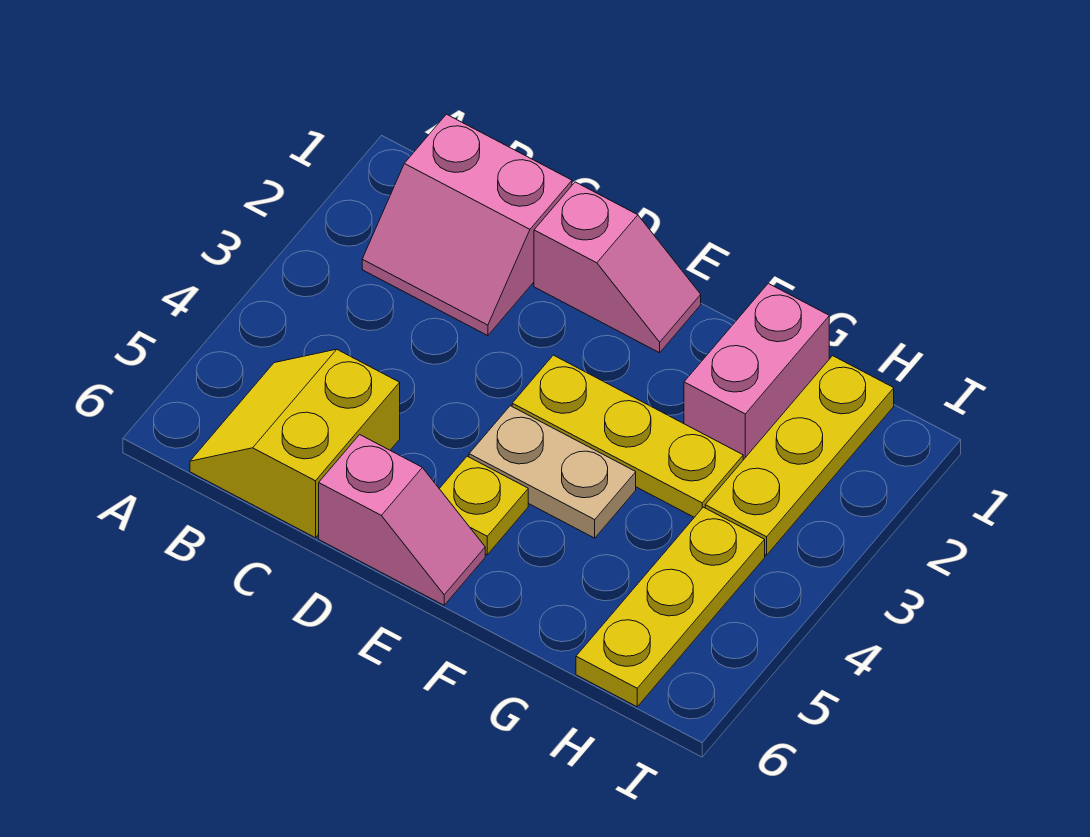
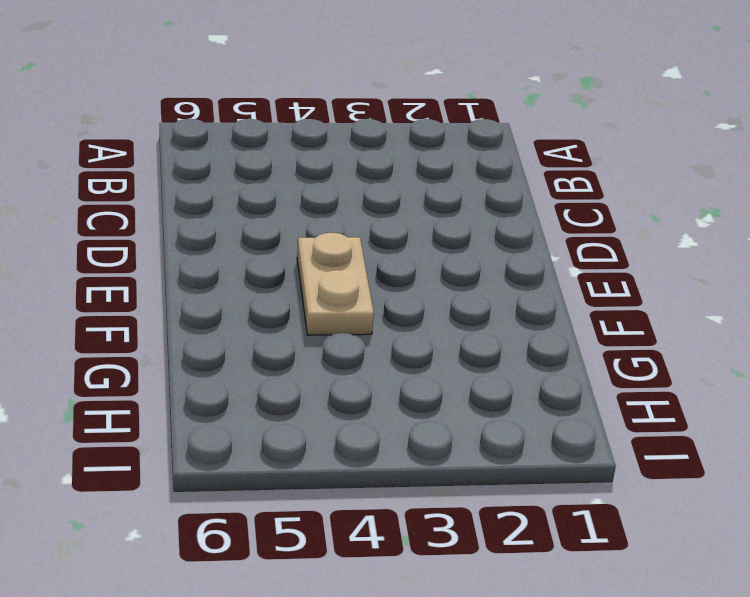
none -> pink slope B1:C2 level 1 top 1
none -> yellow slope B5:C6 level 1 top C

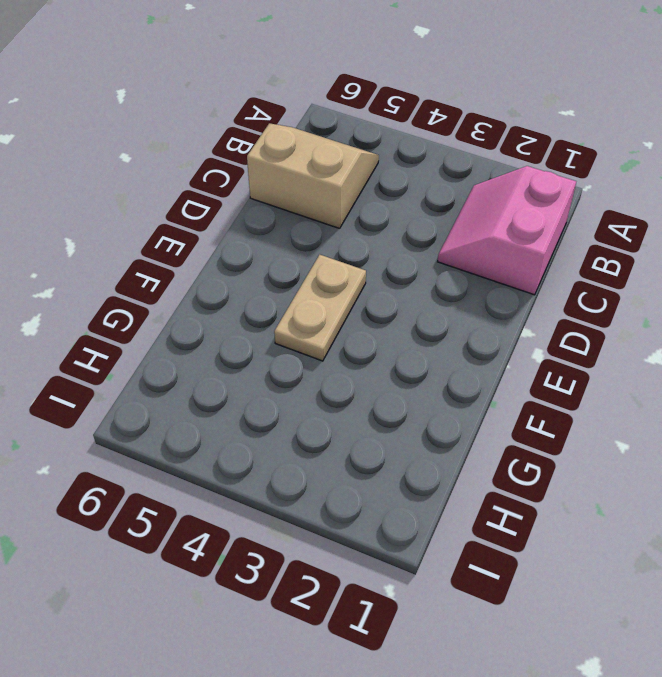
tan slope B5:C6 level 1 top C -> yellow slope B5:C6 level 1 top C
none -> pink slope D1:E1 level 1 top D
none -> pink slope D6:E6 level 1 top D

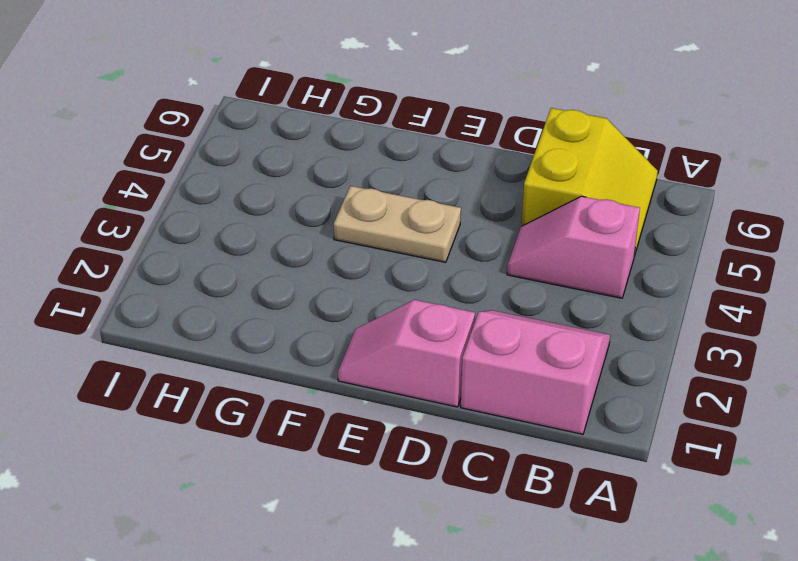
pink slope B4:C4 level 1 top B -> pink slope D6:E6 level 1 top D
none -> yellow plate E3:G3 level 1
none -> yellow plate E5 level 1

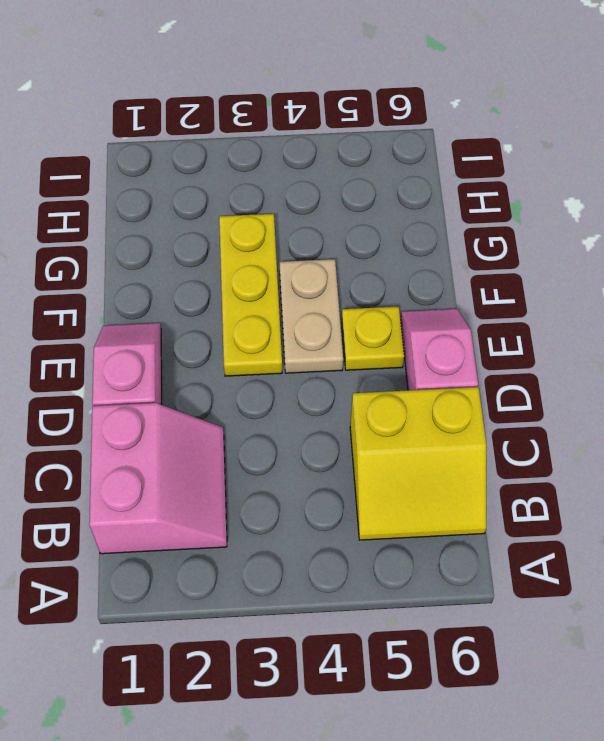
none -> pink brick G1:G2 level 1
none -> yellow plate H1:H3 level 1

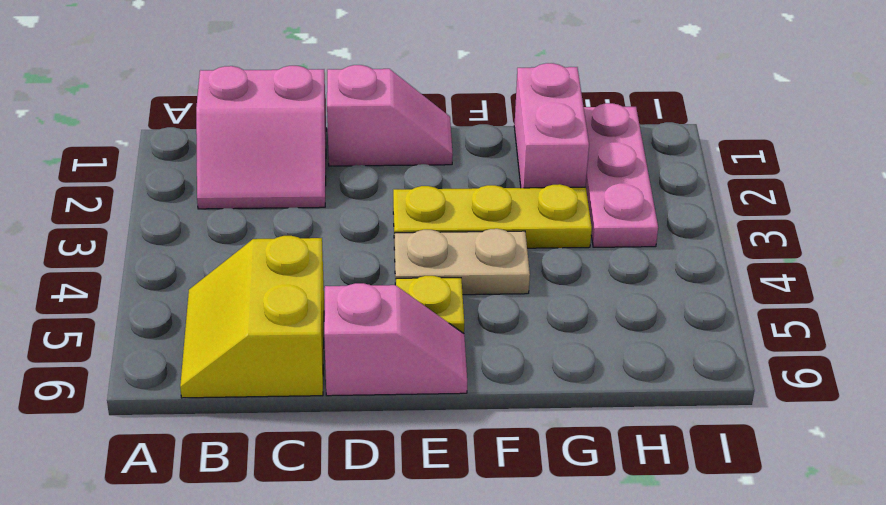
pink plate H1:H3 level 1 -> yellow plate H1:H3 level 1
none -> yellow plate H4:H6 level 1

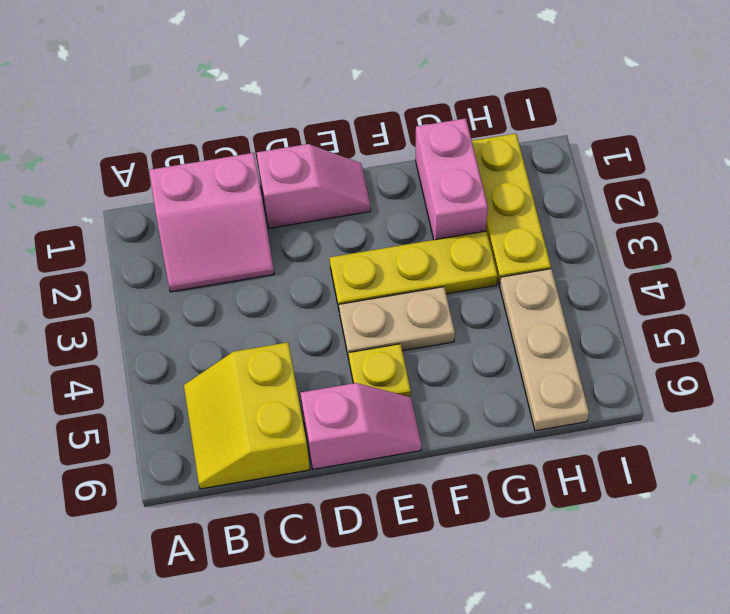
tan plate H4:H6 level 1 -> yellow plate H4:H6 level 1

